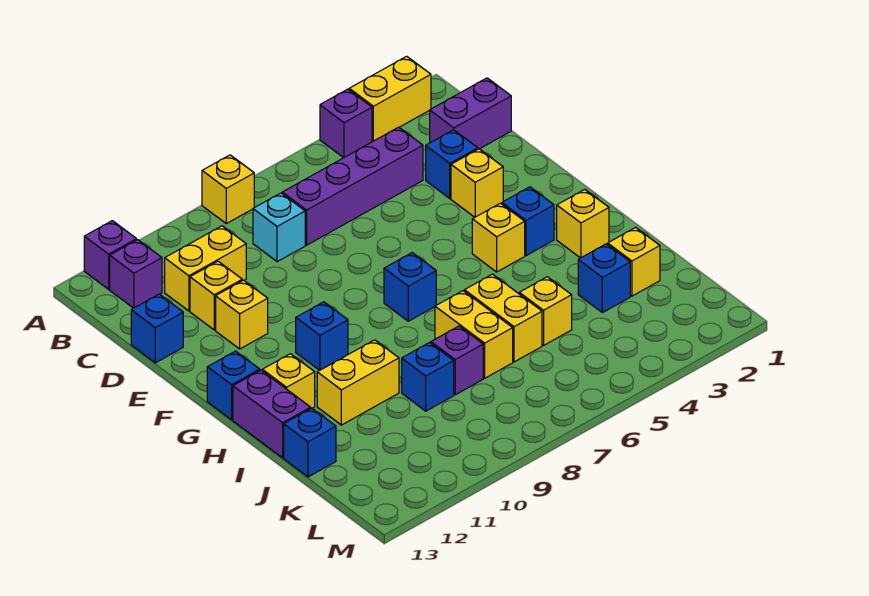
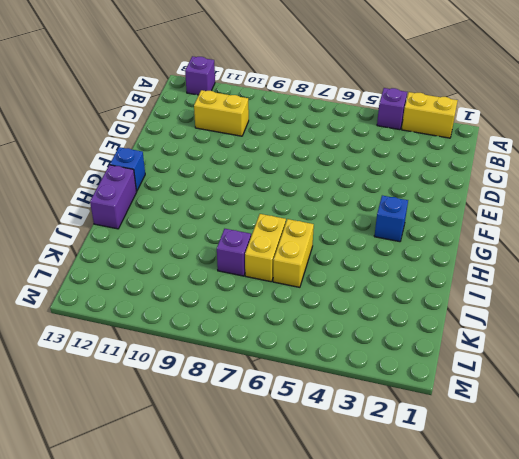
none -> yellow brick A8 level 1
none -> purple brick B12 level 1
none -> purple brick C1:C2 level 1
none -> purple brick C4:C7 level 1

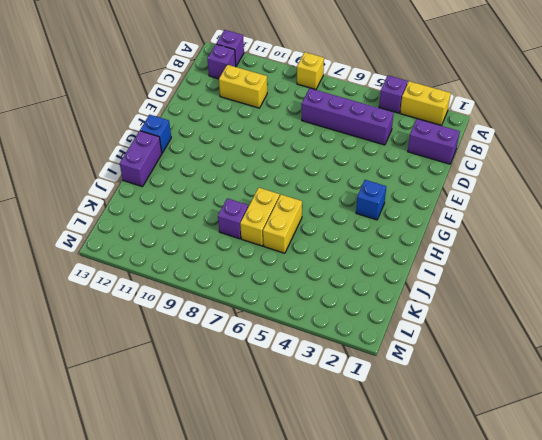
none -> cyan brick C8 level 1
none -> blue brick D3 level 1
none -> yellow brick D11 level 1
none -> blue brick D13 level 1

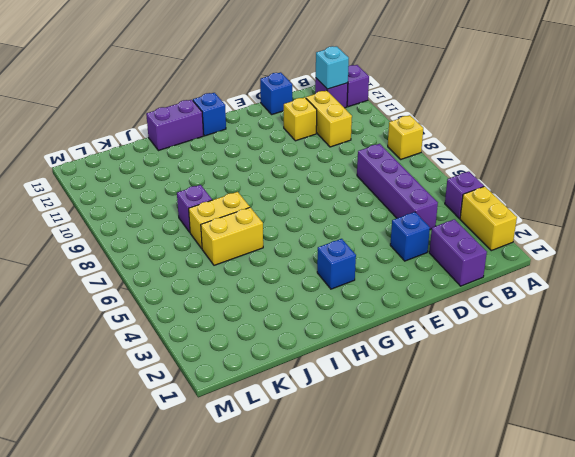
cyan brick B12 level 2 -> cyan brick C8 level 1
none -> yellow brick E3 level 1
none -> yellow brick E11 level 1
none -> yellow brick G4 level 1
none -> blue brick G7 level 1

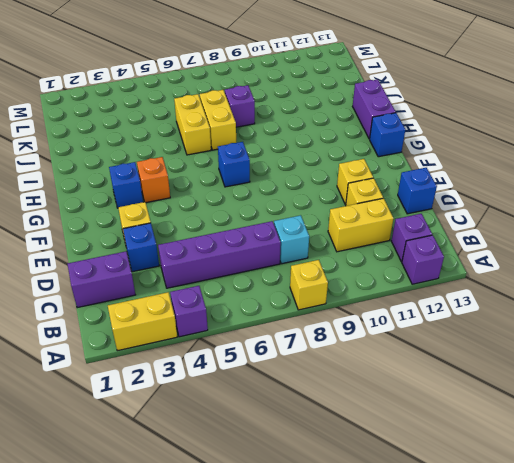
orange brick G4 level 1 -> yellow brick G4 level 1
none -> blue brick G10 level 1
none -> yellow brick H2 level 1
none -> yellow brick H12 level 1
none -> yellow brick I10:I11 level 1

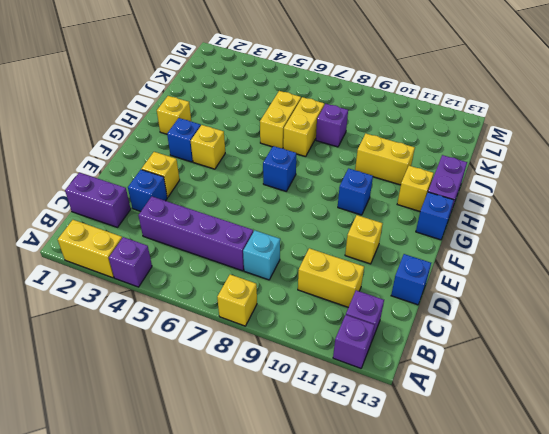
none -> yellow brick D11 level 1
none -> yellow brick J2 level 1
none -> blue brick J3 level 1
none -> yellow brick J5 level 1

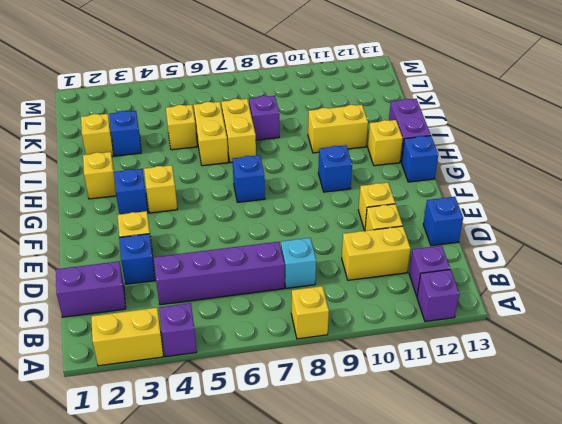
none -> blue brick J9 level 1
none -> blue brick J13 level 1

